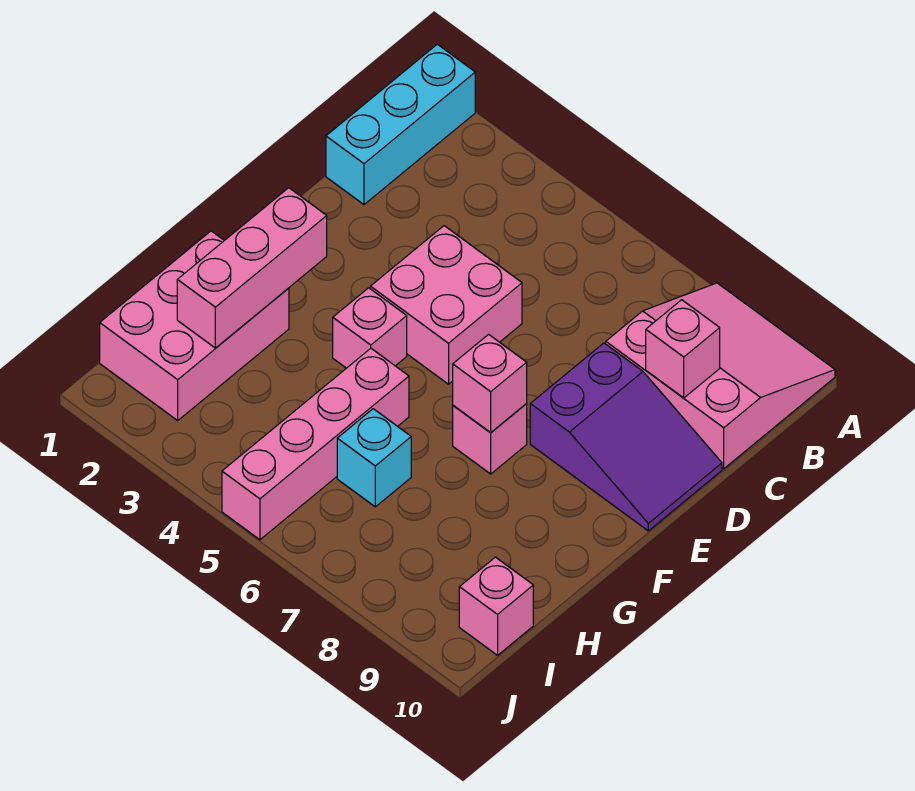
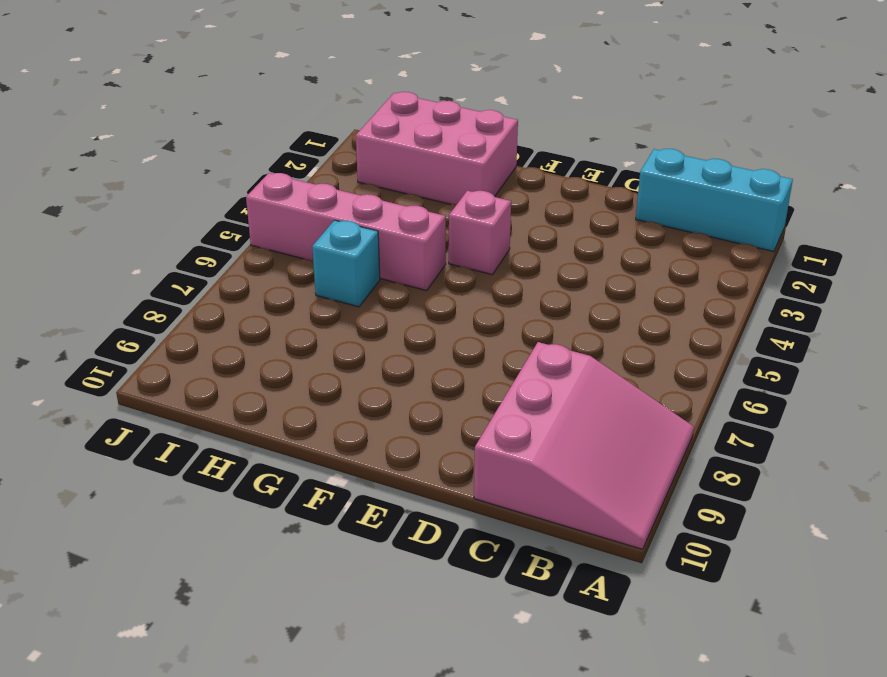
none -> pink brick D4:E5 level 1
none -> purple slope D8:E10 level 1 top 8
none -> pink brick F7 level 1

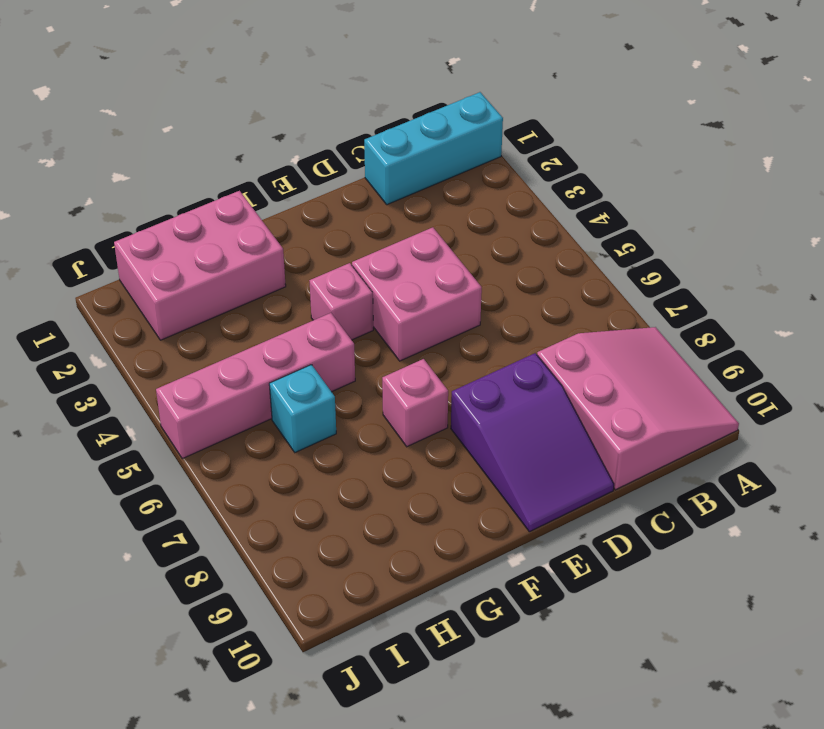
none -> pink brick I10 level 1
none -> pink brick C9 level 2
none -> pink brick F2:H2 level 2

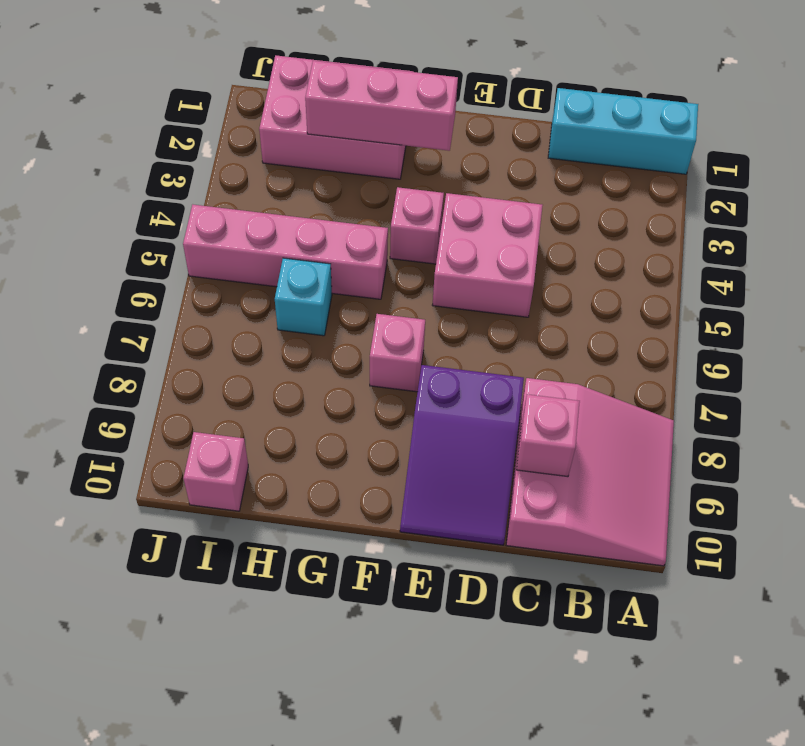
none -> pink brick F7 level 2

